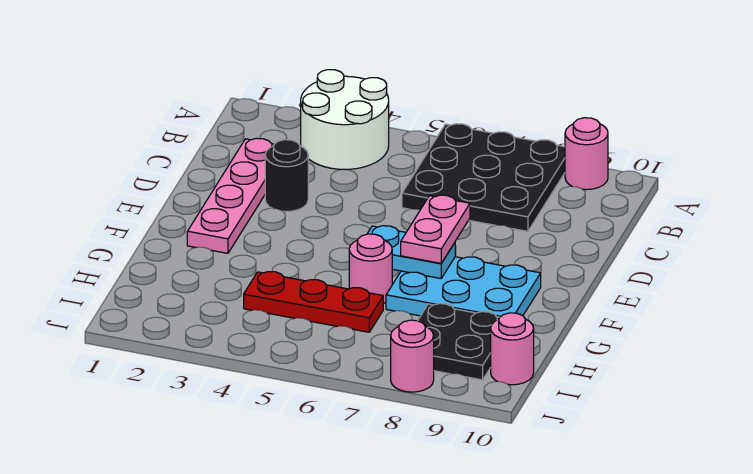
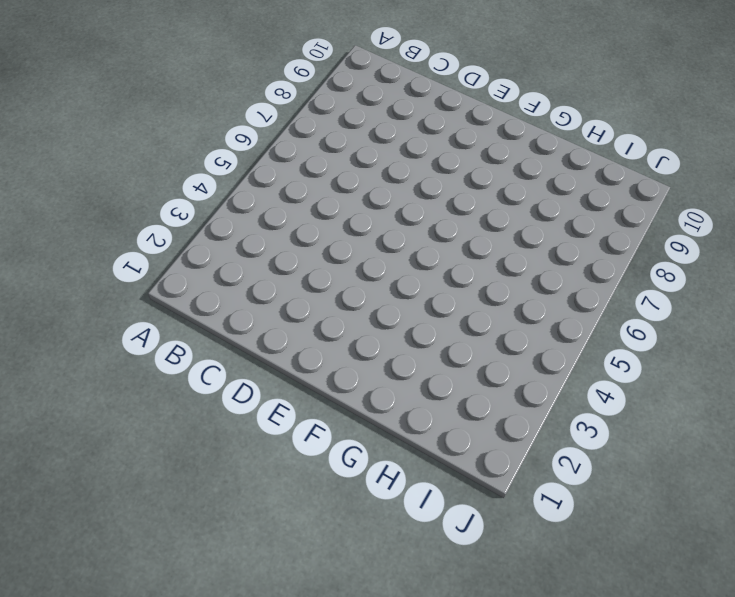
none -> white round brick A3:B4 level 1
none -> black plate A6:C8 level 1
none -> pink round brick A9 level 1

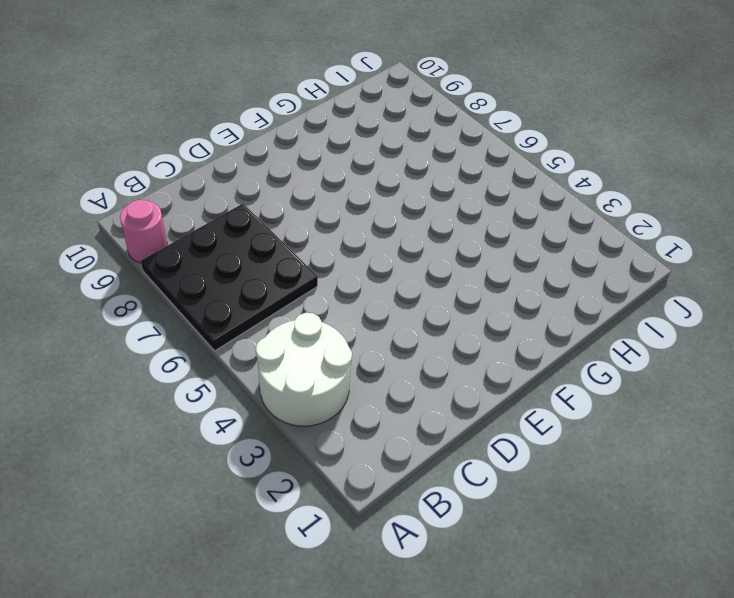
none -> pink plate C2:F2 level 1
none -> black round brick D3 level 1
none -> cyan plate F7:G9 level 1

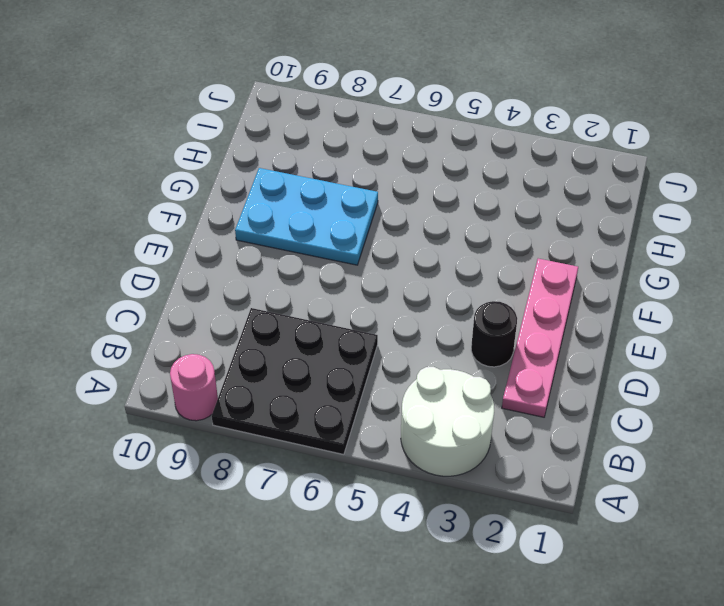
none -> pink round brick G6 level 1
none -> red plate H4:H6 level 1
none -> black plate H8:I9 level 1

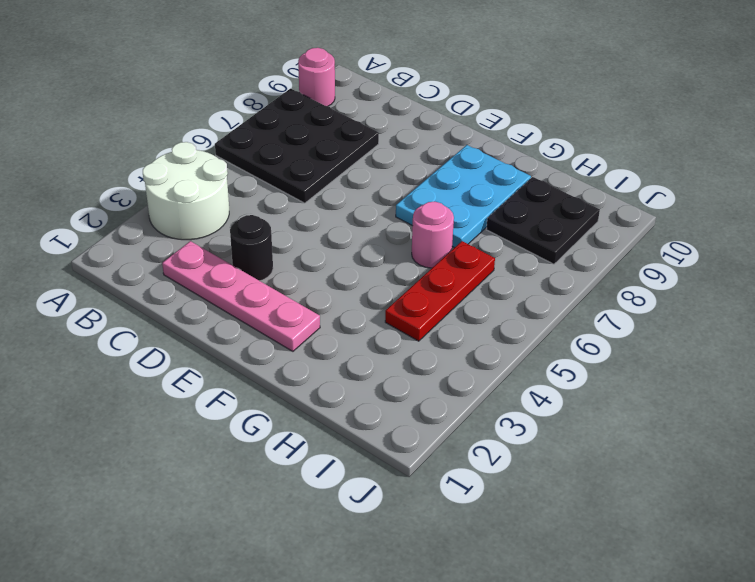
none -> pink round brick I10 level 1
none -> pink round brick J8 level 1
none -> cyan plate F6:F7 level 2

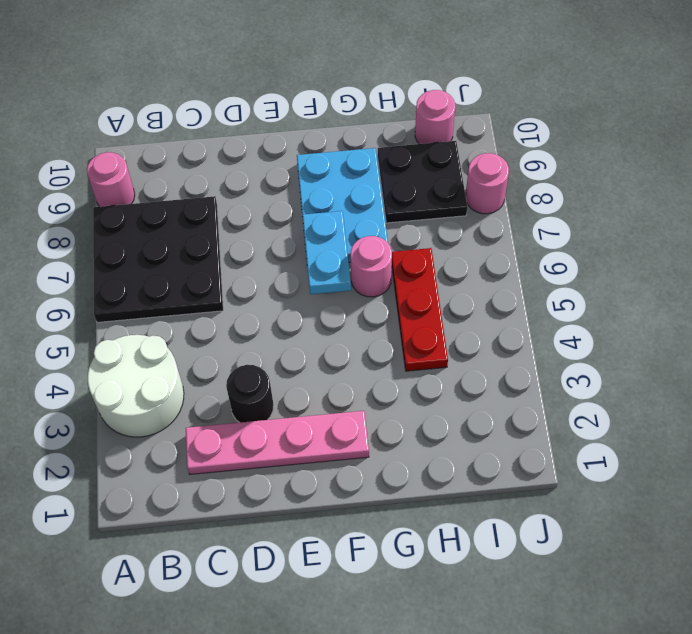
none -> pink plate E7:F7 level 3

